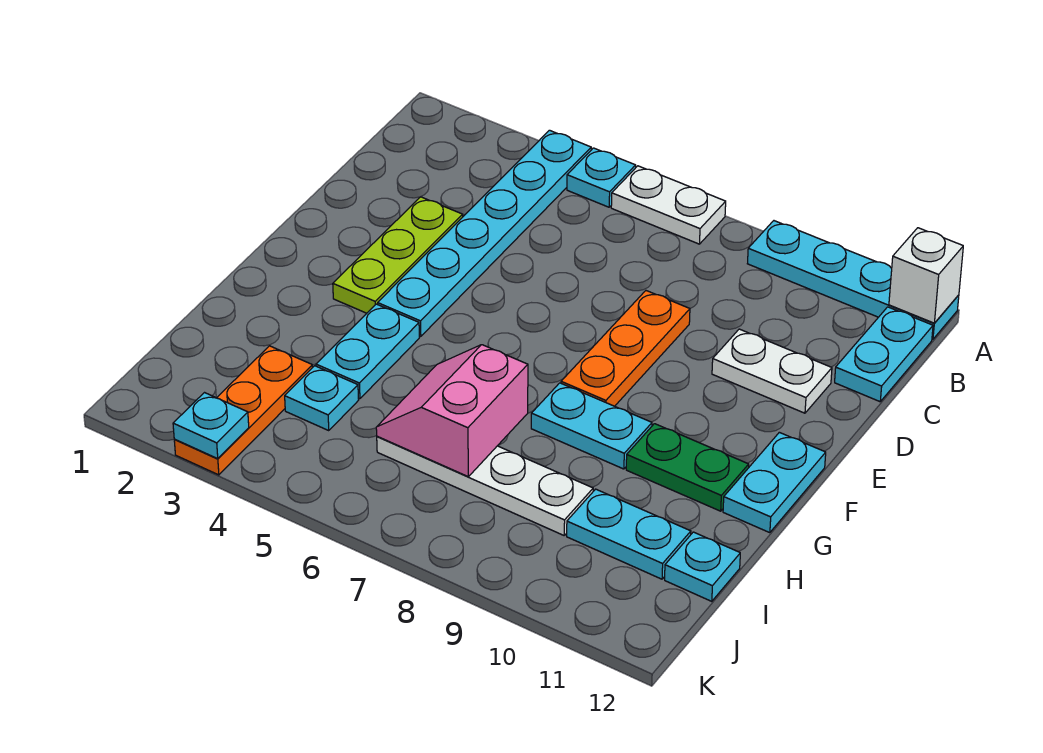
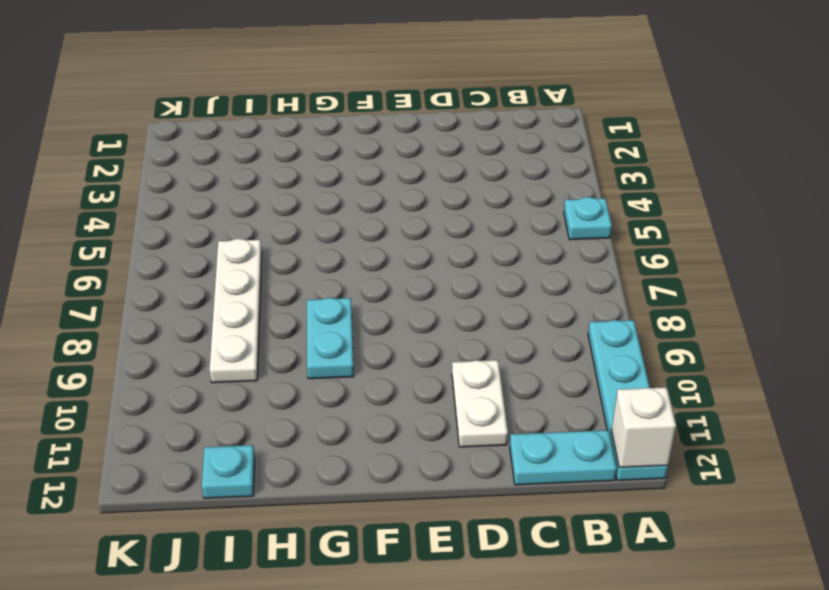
none -> cyan plate A4:F4 level 1
none -> white plate A6:A7 level 1
none -> lime plate D3:F3 level 1

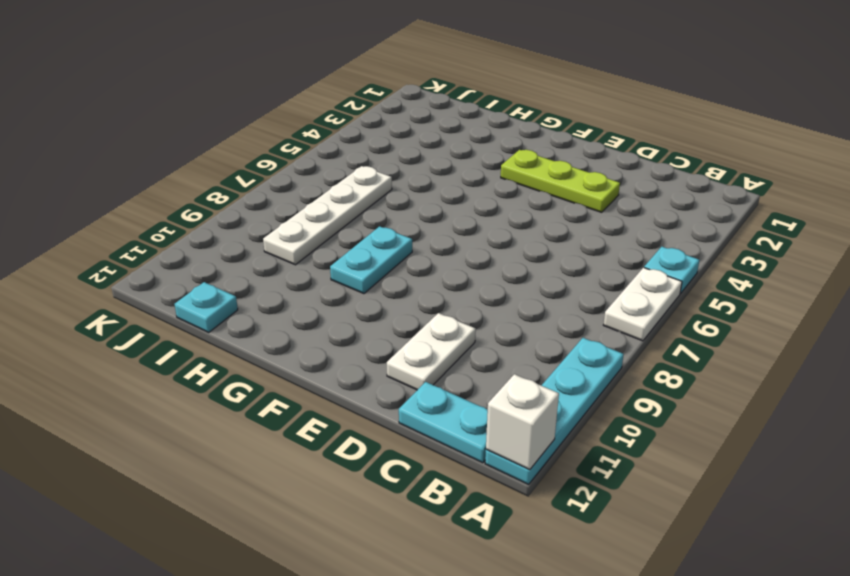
none -> cyan plate A4:F4 level 1
none -> orange plate D8:F8 level 1
none -> cyan plate F12:G12 level 1

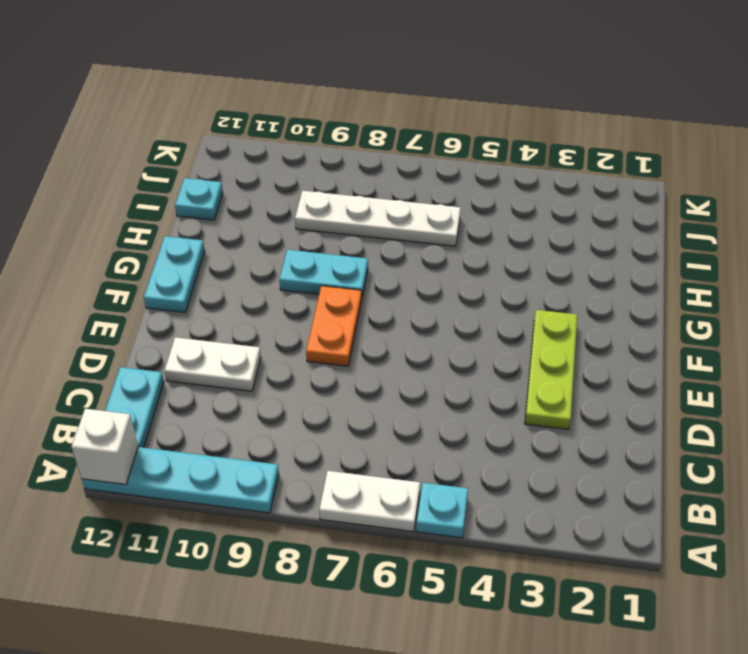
orange plate E8:F8 level 1 -> orange plate D8:F8 level 1
none -> cyan plate A4:F4 level 1
none -> cyan plate G4:H4 level 1
none -> green plate G10:G11 level 1

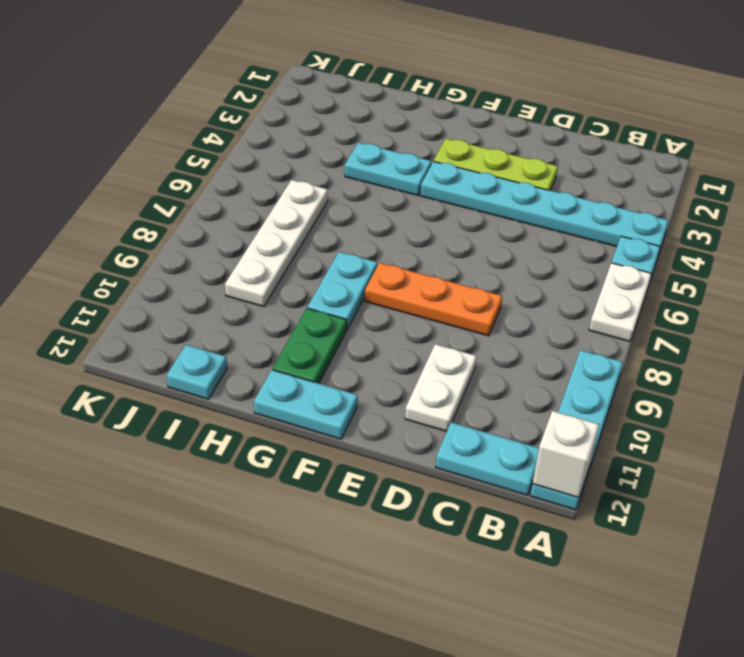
none -> orange plate I3:K3 level 1
none -> cyan plate I4 level 1
none -> cyan plate I10:I11 level 1

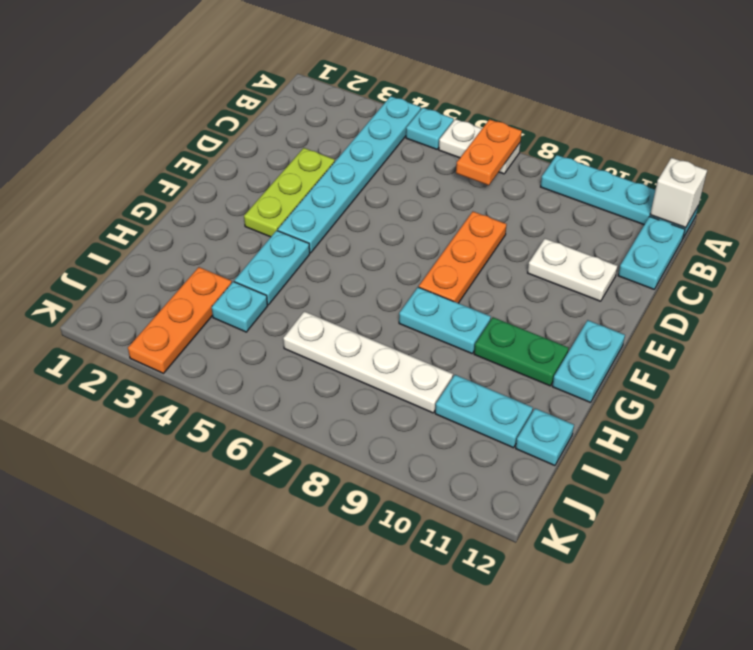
orange plate A7:B7 level 2 -> none
none -> pink slope H6:I7 level 2 top 7
none -> cyan plate K3 level 2

